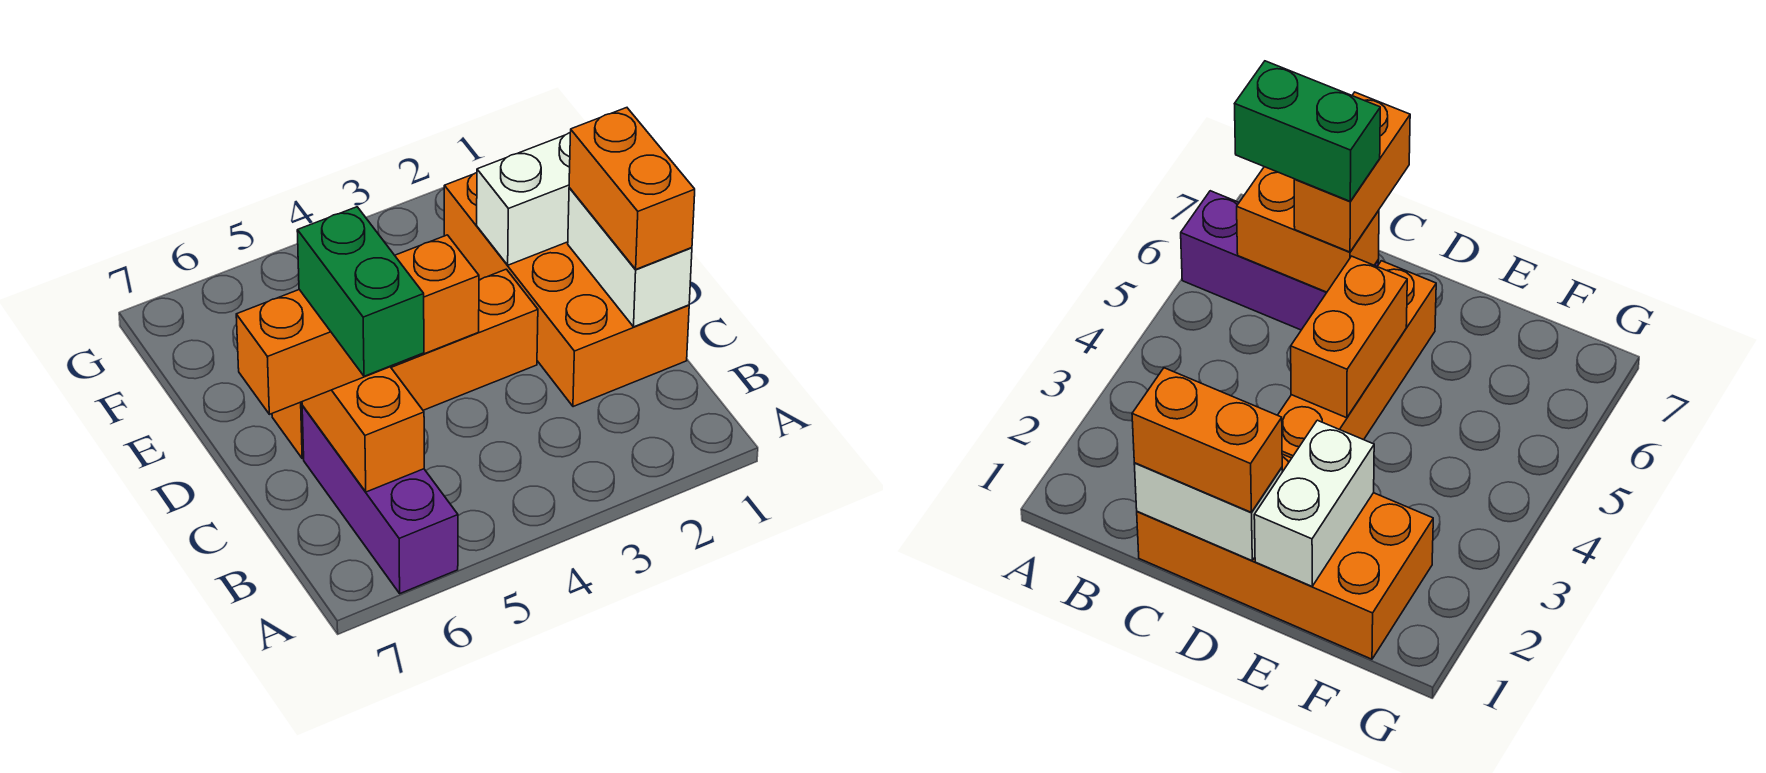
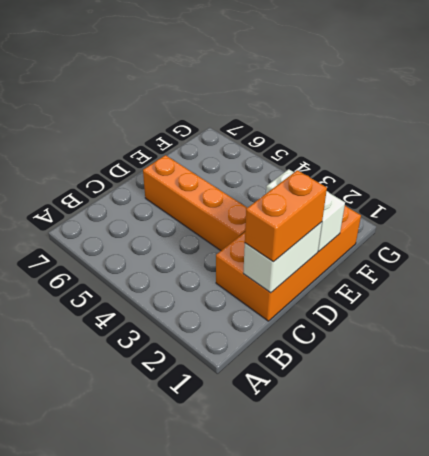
none -> purple brick A6:C6 level 1
none -> orange brick B6:C6 level 2

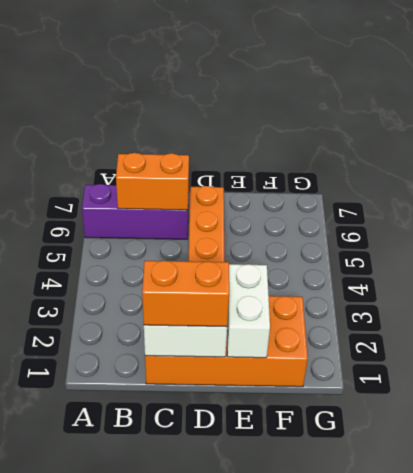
none -> orange brick D4:D5 level 2
none -> orange brick C6:C7 level 3

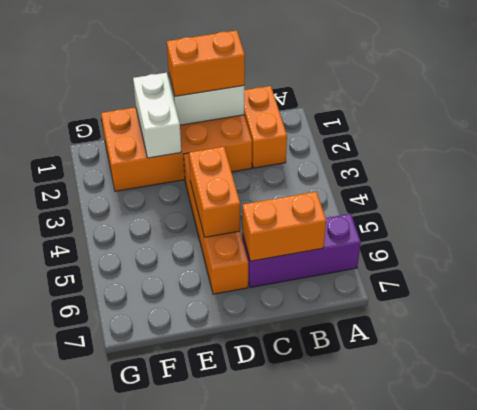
orange brick B1:B2 level 1 -> orange brick C6:C7 level 3
none -> green brick B6:C6 level 4

